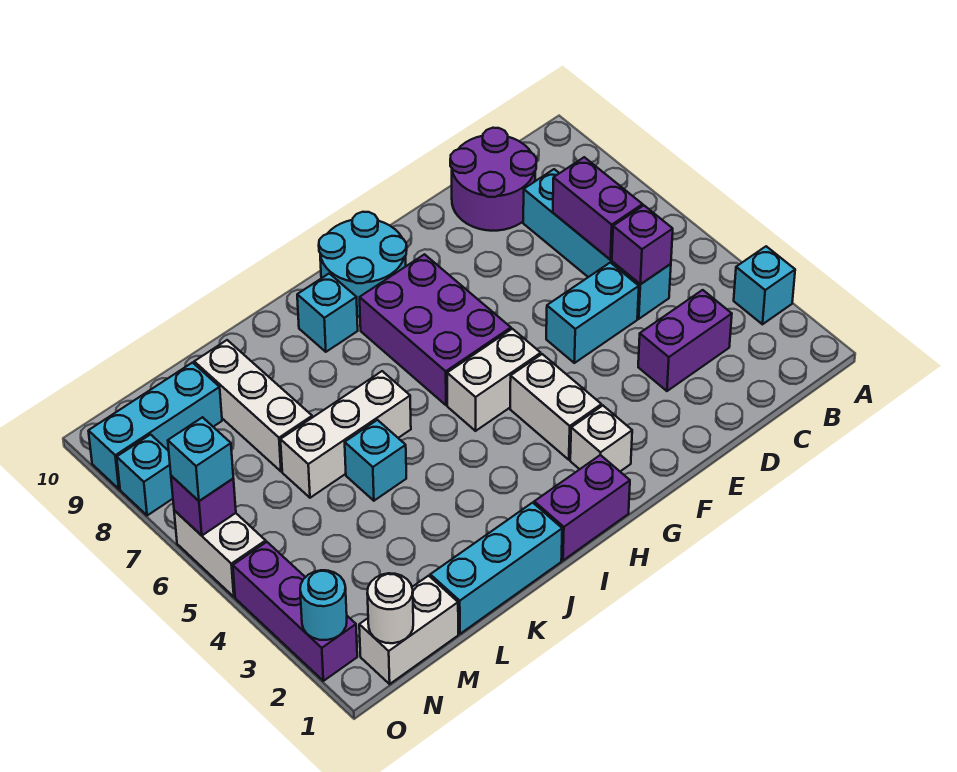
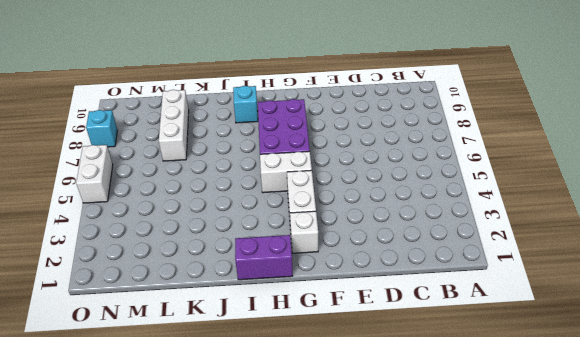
none -> cyan brick A3 level 1
none -> purple brick C3:D3 level 1
none -> cyan brick C5:C8 level 1

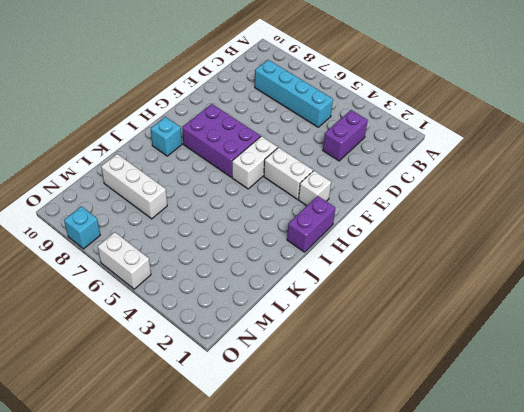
none -> cyan brick A3 level 1
none -> purple round brick C9:D10 level 1
none -> cyan brick D5:E5 level 1

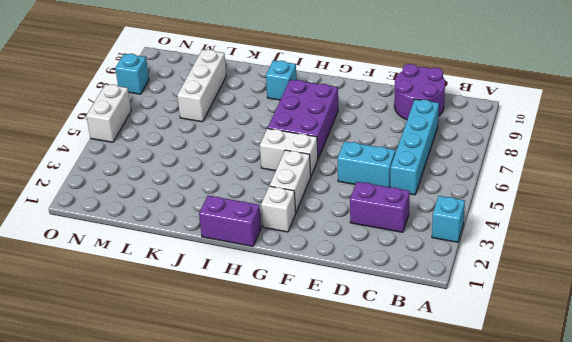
none -> cyan round brick G9:H10 level 1
none -> cyan brick J1:L1 level 1
none -> white brick J6:L6 level 1

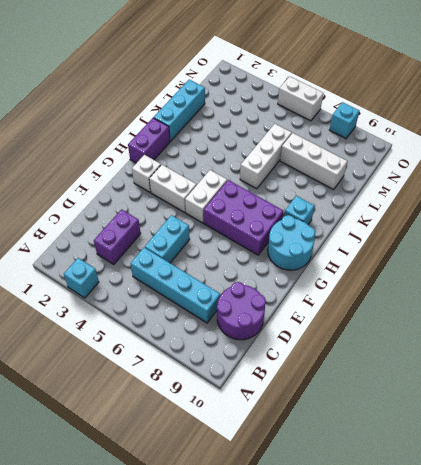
none -> cyan brick K5 level 1
none -> white brick M1:N1 level 1
none -> cyan brick M9:O9 level 1

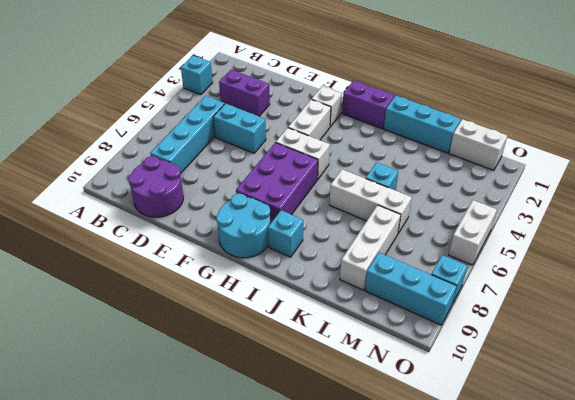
none -> purple brick O2:O4 level 1
none -> purple brick C5 level 2
none -> purple brick C6:C7 level 2

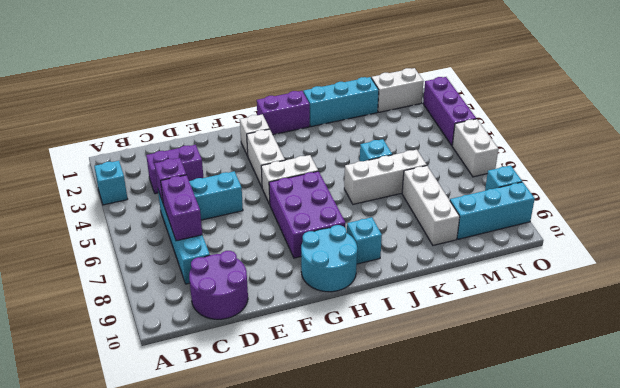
none -> white round brick N1 level 2
none -> cyan round brick O2 level 2
none -> purple brick O6 level 2

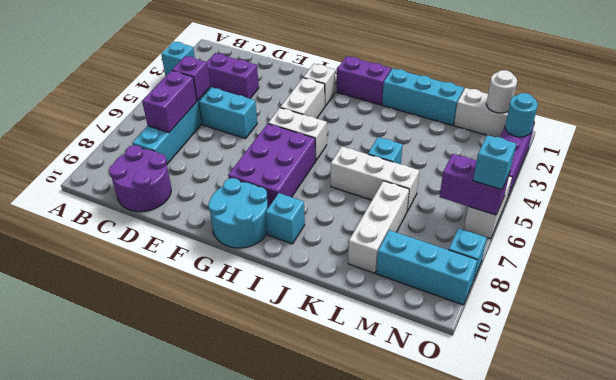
purple brick N6:O6 level 2 -> purple brick O6 level 2

